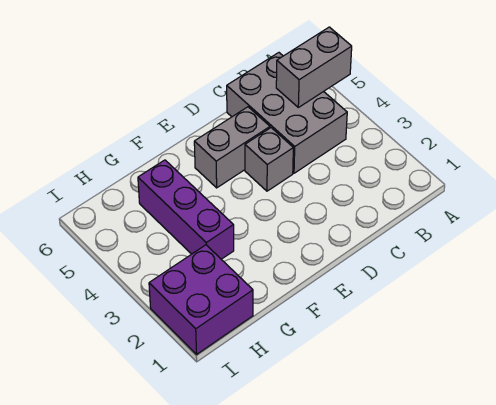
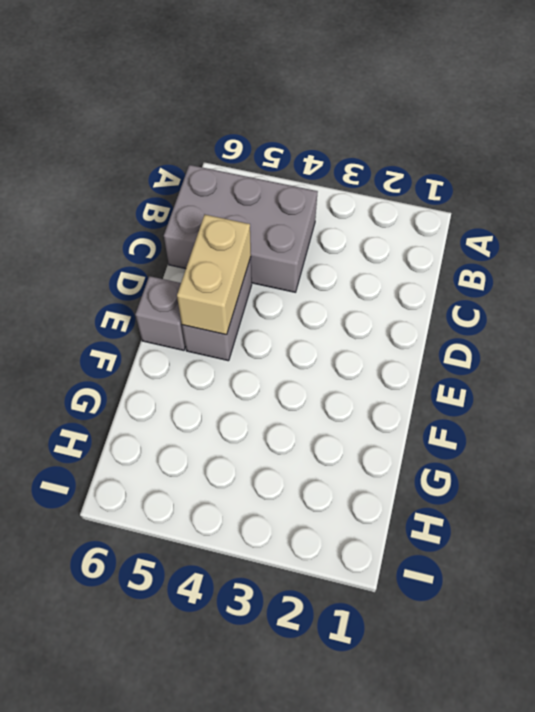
tan brick D5:E5 level 2 -> none
grey brick E6 level 1 -> grey brick D4 level 1
none -> purple brick G3:G5 level 1
none -> purple brick H1:I2 level 1

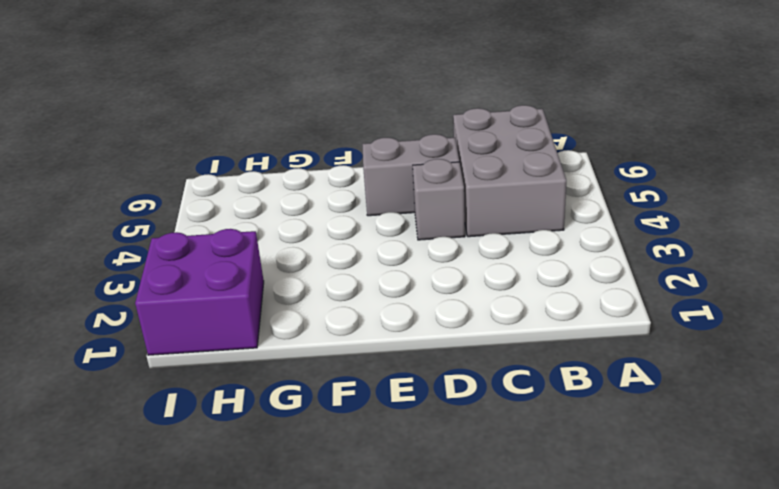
none -> purple brick G3:G5 level 1
none -> grey brick A5:B5 level 2

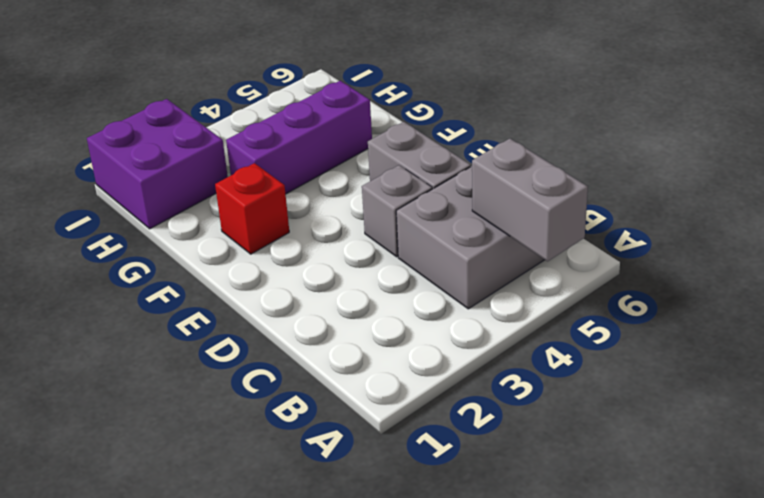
red brick F2 level 1 -> none

